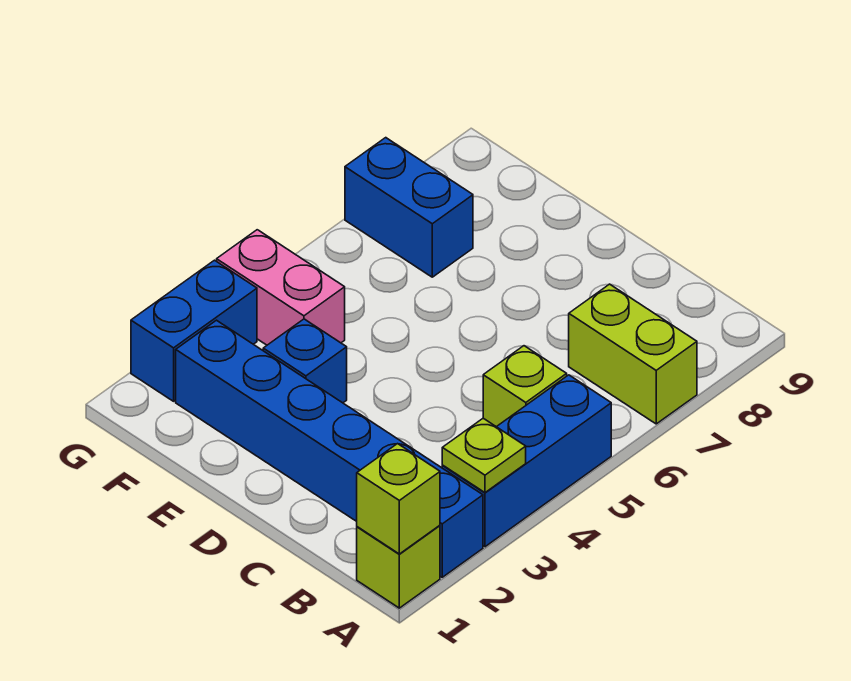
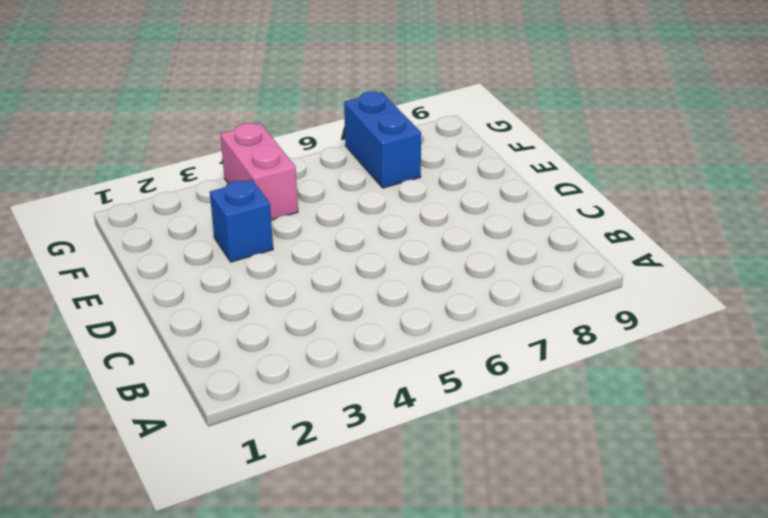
none -> lime brick A1 level 1
none -> blue brick A2:F2 level 1

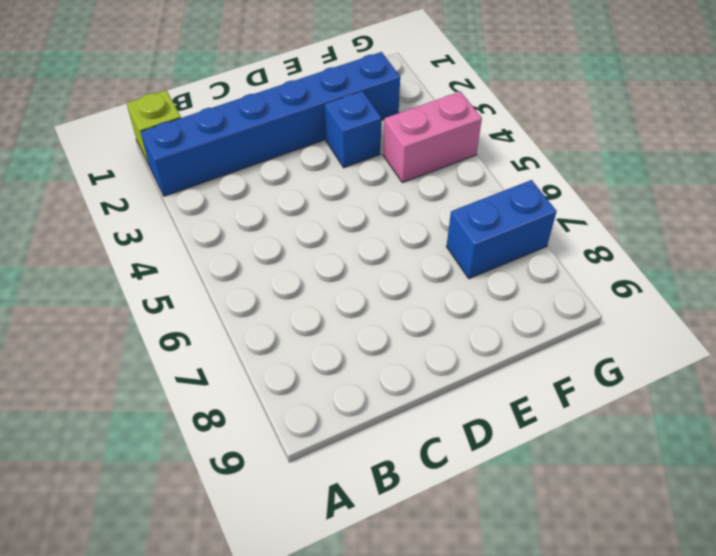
none -> blue brick A3:A5 level 1
none -> lime brick A7:B7 level 1

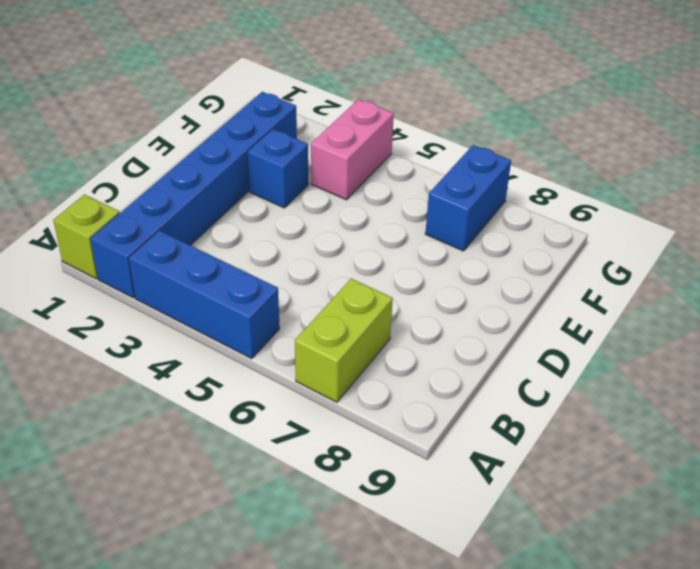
none -> lime brick B5 level 1
none -> blue brick G2:G3 level 1

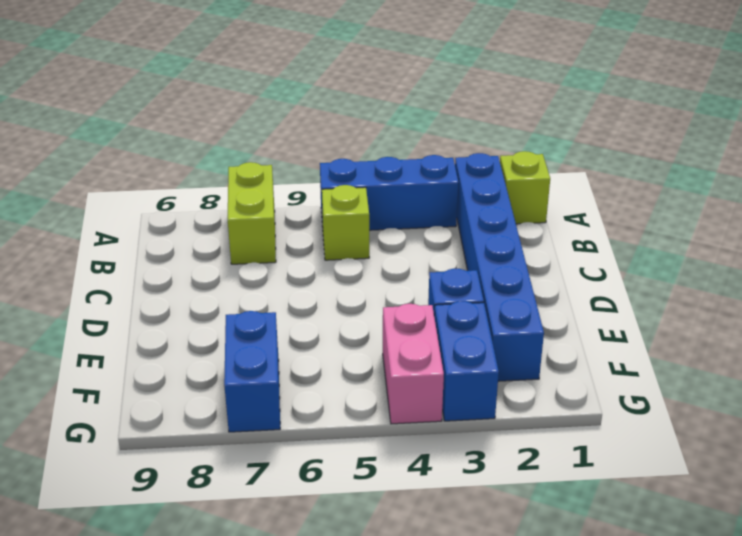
blue brick F3:G3 level 1 -> blue brick G2:G3 level 1
none -> lime brick A1 level 2
none -> lime plate A3 level 2

